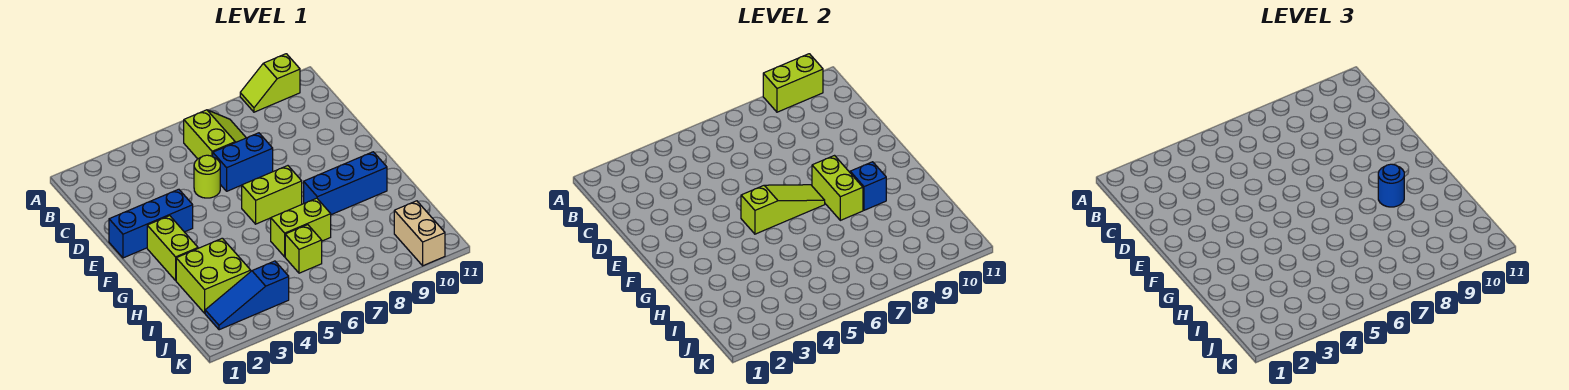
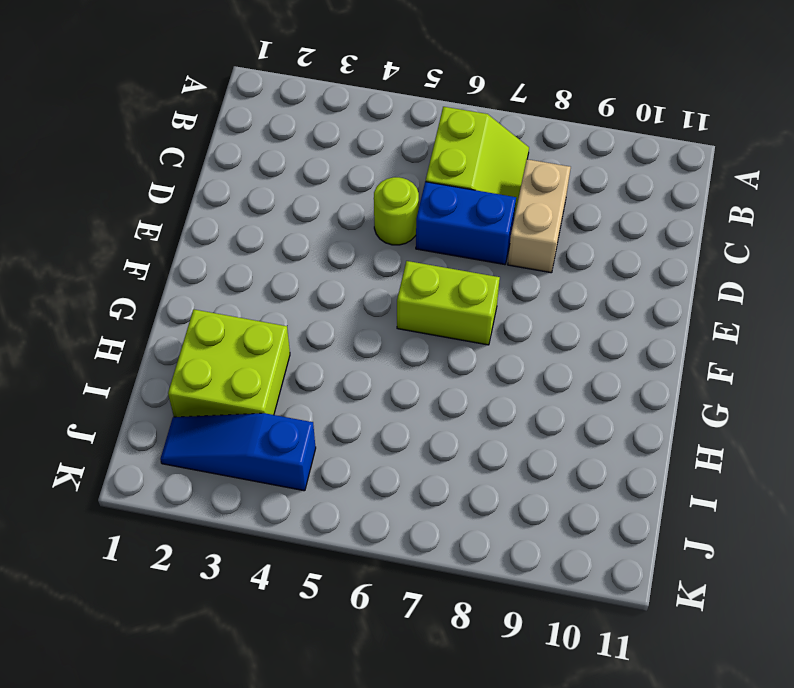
tan brick C8:D8 level 1 -> tan brick J10:K10 level 1
none -> lime slope A9:A10 level 1 top 10
none -> blue brick E1:E3 level 1
none -> lime brick F2:G2 level 1

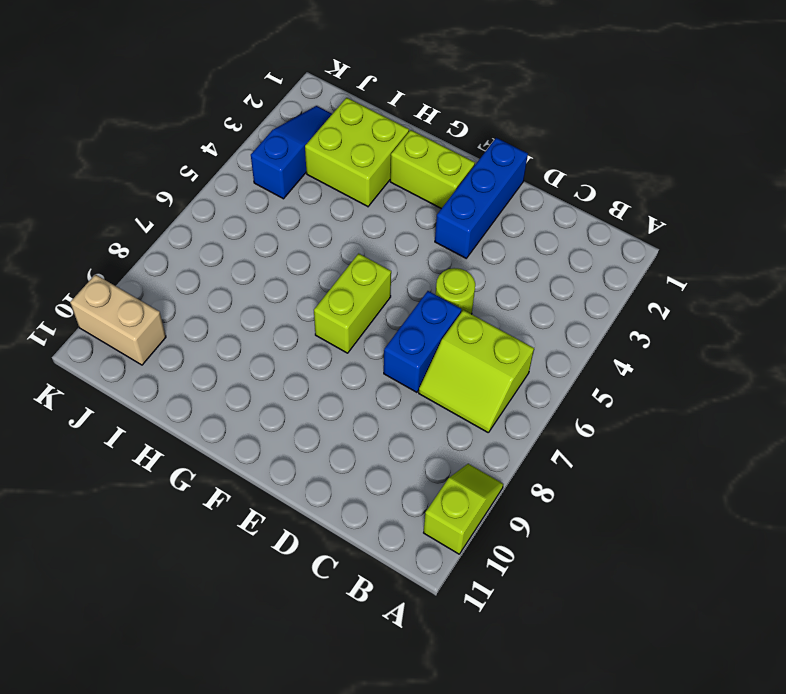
none -> blue brick G8:G10 level 1
none -> lime brick H6:H7 level 1
none -> lime brick I6 level 1

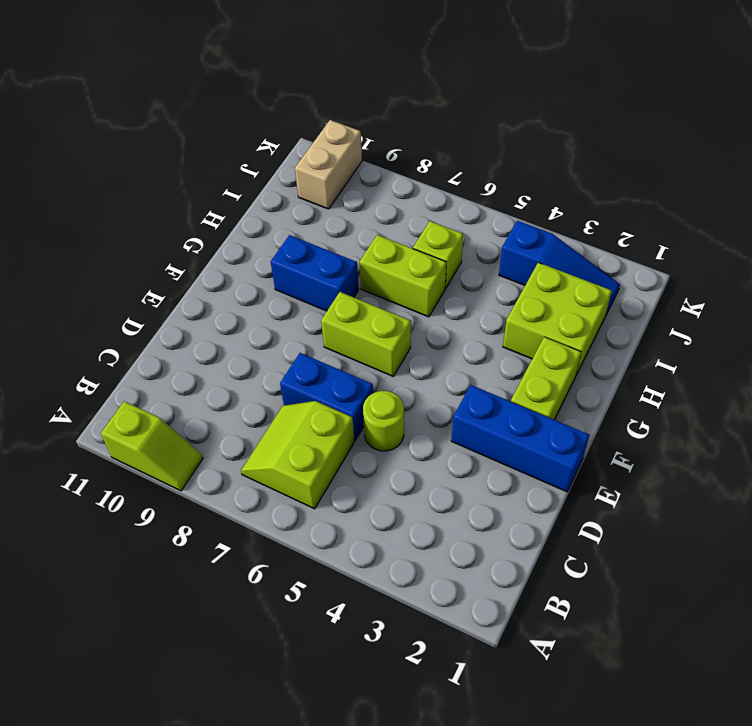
blue brick G8:G9 level 1 -> blue brick G8:G10 level 1
none -> lime brick A9:A10 level 2
none -> lime slope F5:F7 level 2 top 5
none -> lime brick F8:G8 level 2

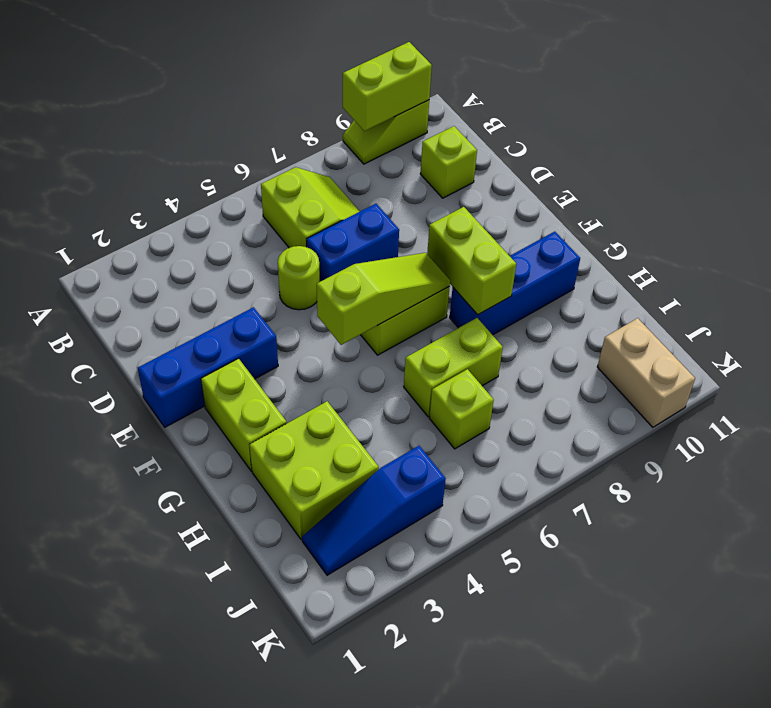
lime brick C10 level 1 -> none
none -> blue brick G9 level 2
none -> blue round brick G9 level 3

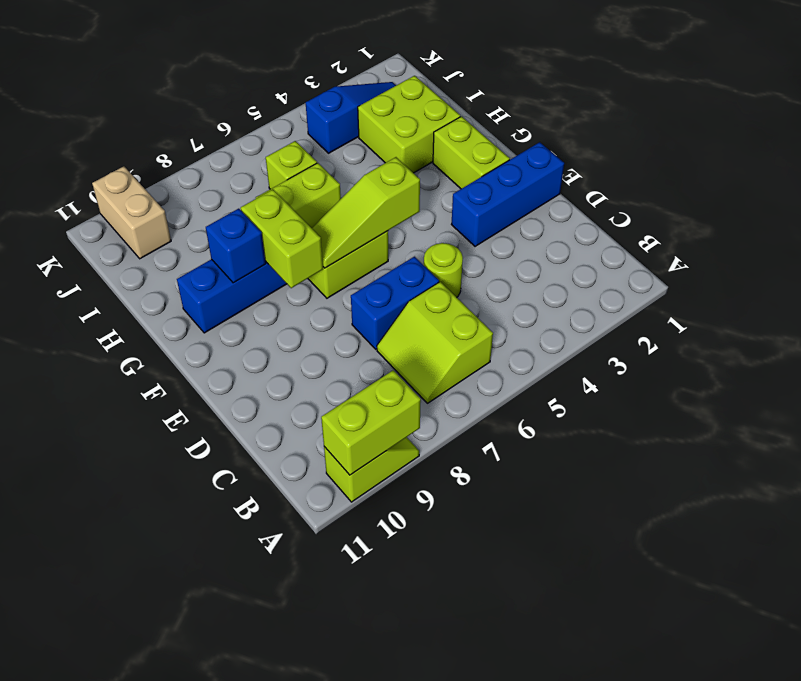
none -> blue round brick G9 level 3

